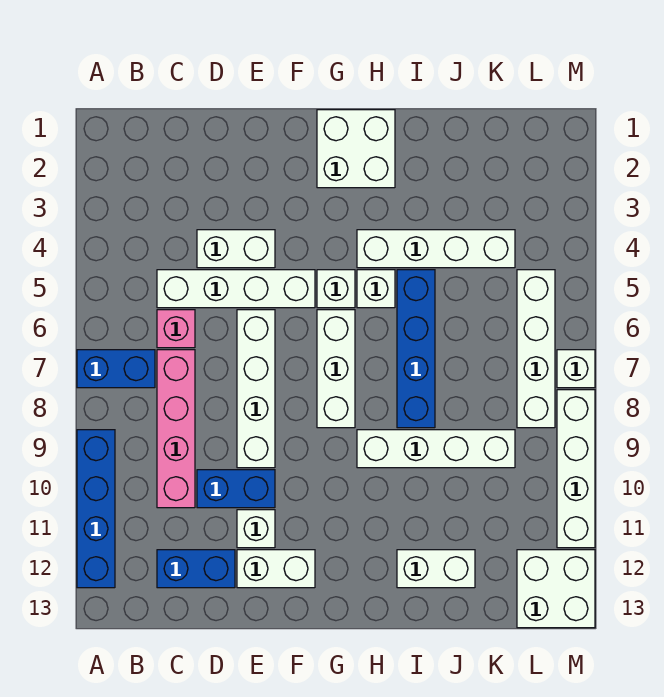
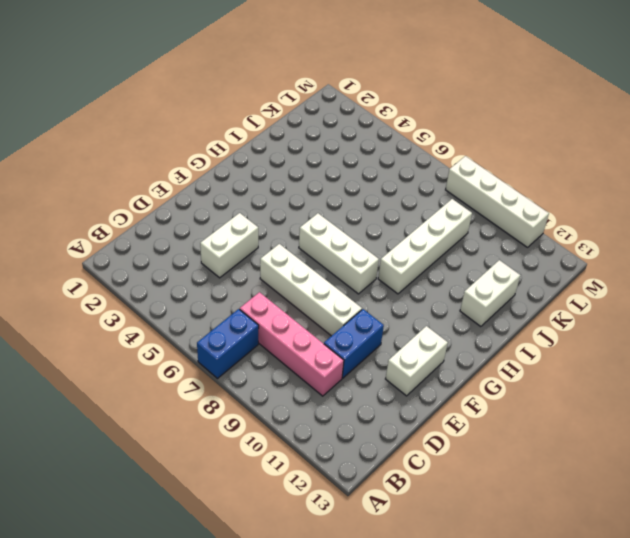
none -> blue brick A9:A12 level 1
none -> white brick C5:F5 level 1
none -> pink brick C6 level 1

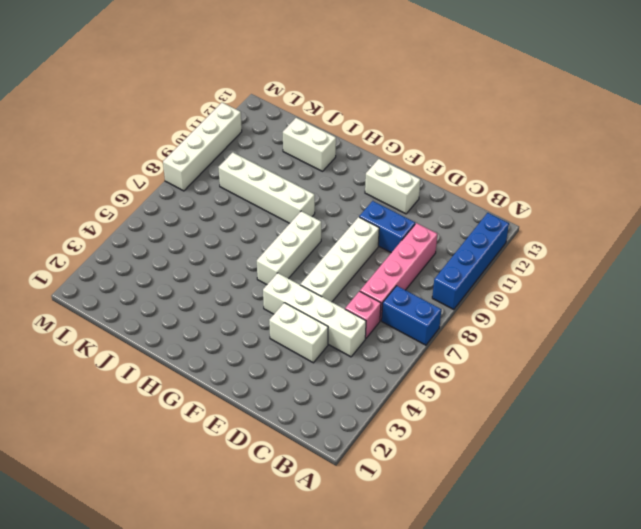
none -> blue brick C12:D12 level 1
none -> white brick E11 level 1
none -> white brick G1:H2 level 1

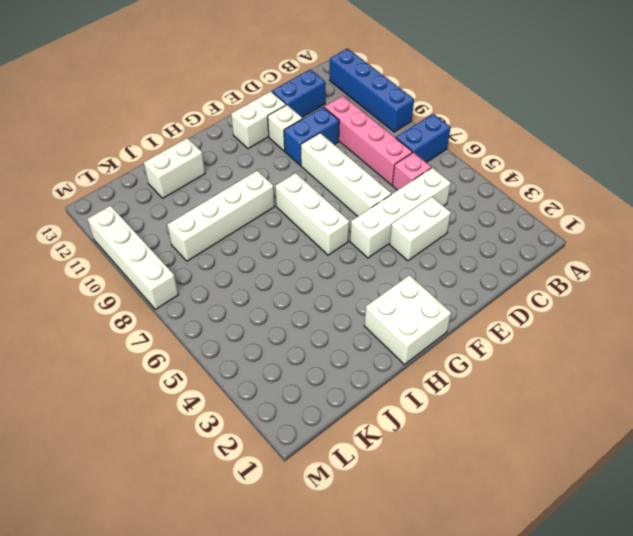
none -> white brick G5 level 1
none -> white brick H4:K4 level 1
none -> white brick H5 level 1

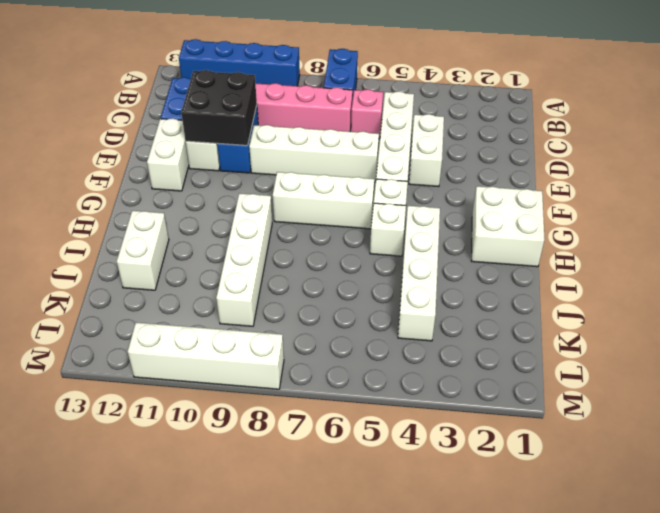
black brick D10:E11 level 2 -> none
none -> blue brick I5:I8 level 1
none -> white brick L5:L8 level 1
none -> white brick L12:M13 level 1

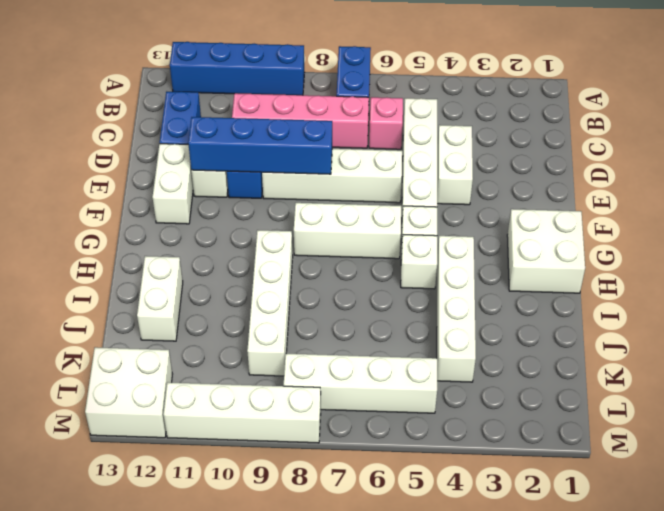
blue brick E8:E11 level 2 -> blue brick I5:I8 level 1
none -> white brick M7 level 1

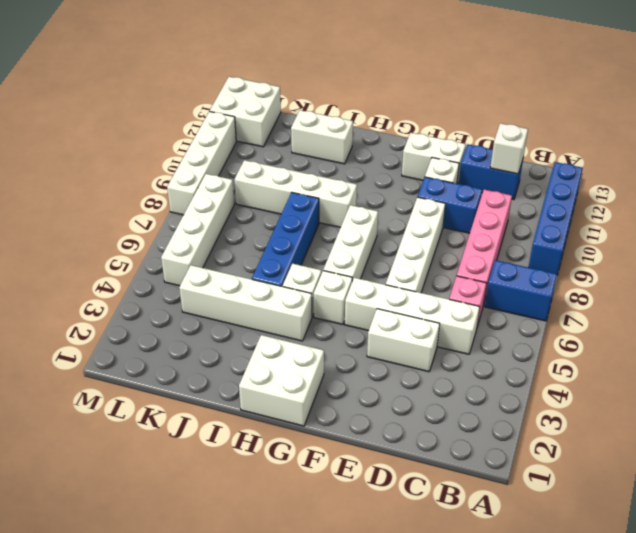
white brick C12 level 2 -> white brick M7 level 1

